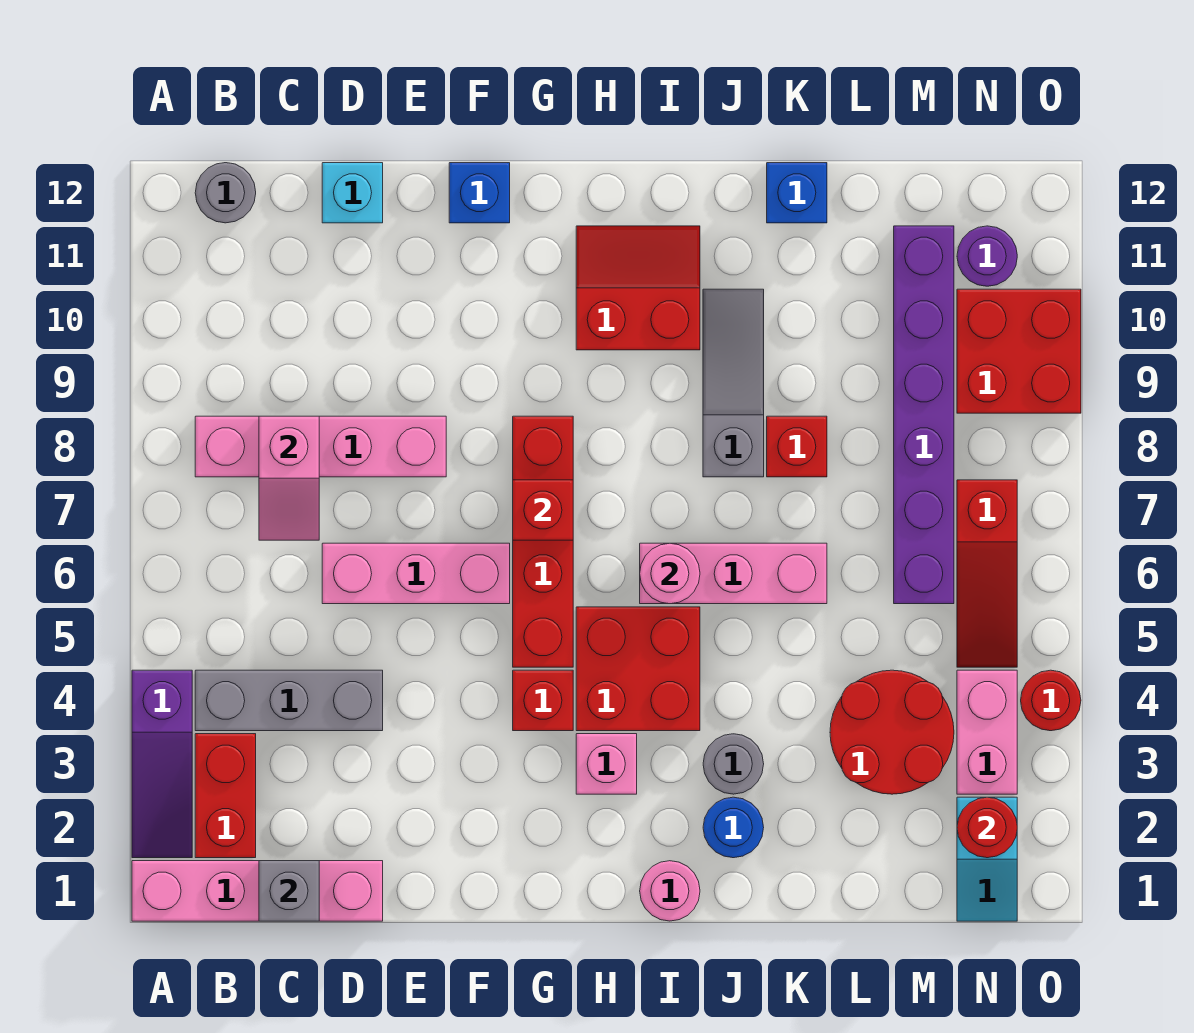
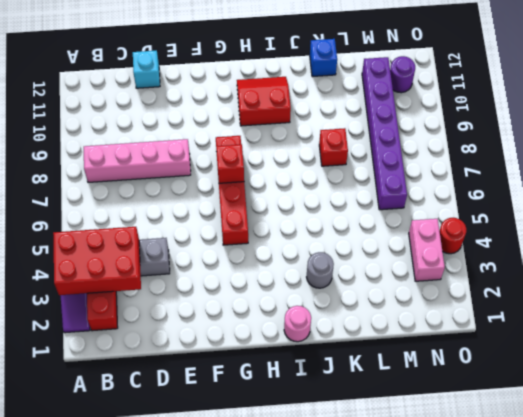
red brick A3:C4 level 2 -> none
none -> pink brick A1:D1 level 1
none -> grey round brick B12 level 1
none -> pink brick D6:F6 level 1
none -> blue brick F12 level 1

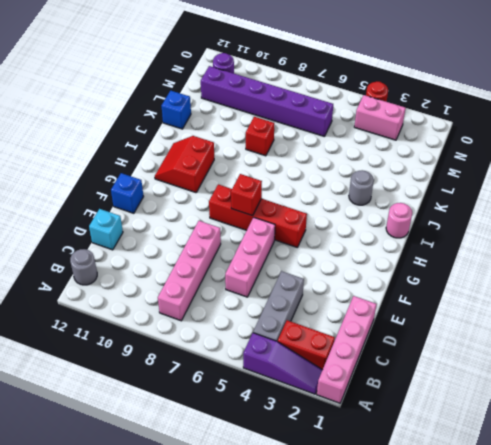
none -> red brick G4 level 1
none -> pink brick H3 level 1
none -> red brick H4:I5 level 1
none -> pink brick I6:K6 level 1

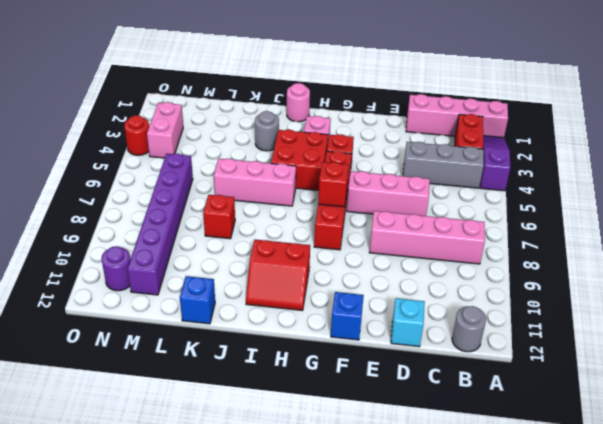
none -> blue round brick J2 level 1
none -> grey slope J8:J10 level 1 top 8
none -> red round brick L3:M4 level 1
none -> cyan slope N1:N2 level 1 top 2

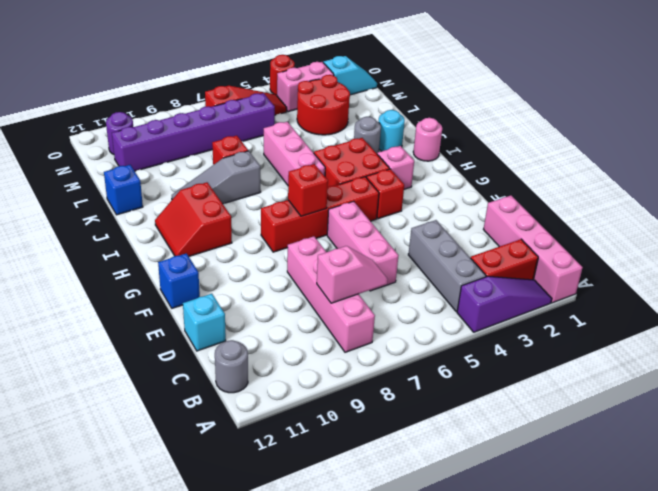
cyan round brick J2 level 1 -> blue round brick J2 level 1
none -> red brick N9:O10 level 1
none -> grey brick C1 level 2
none -> pink round brick I6 level 2
none -> red round brick N2 level 2

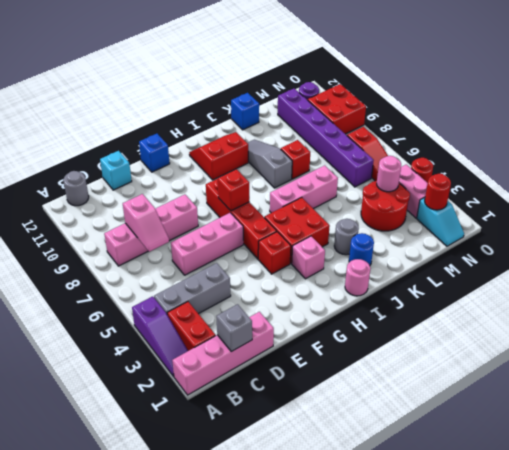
pink round brick M4 level 2 -> pink round brick I6 level 2

